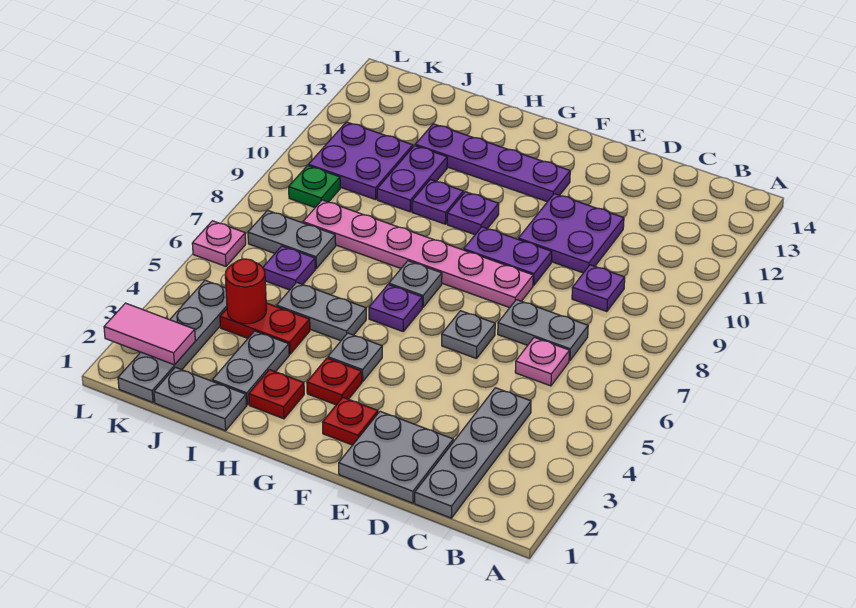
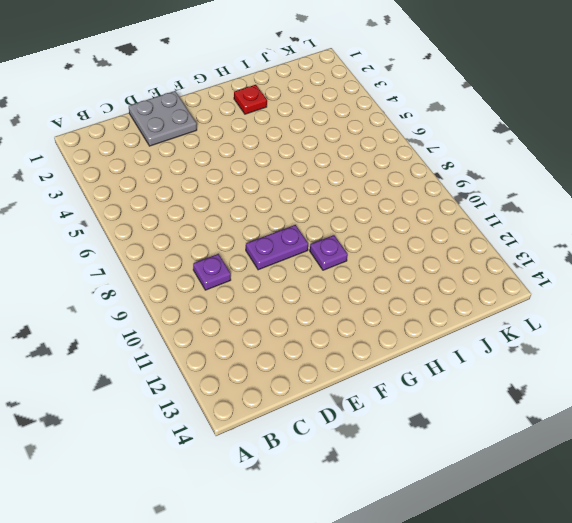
none -> grey plate C1:C4 level 1
none -> pink plate C6 level 1
none -> grey plate C7:D7 level 1
none -> purple plate D10:E11 level 1

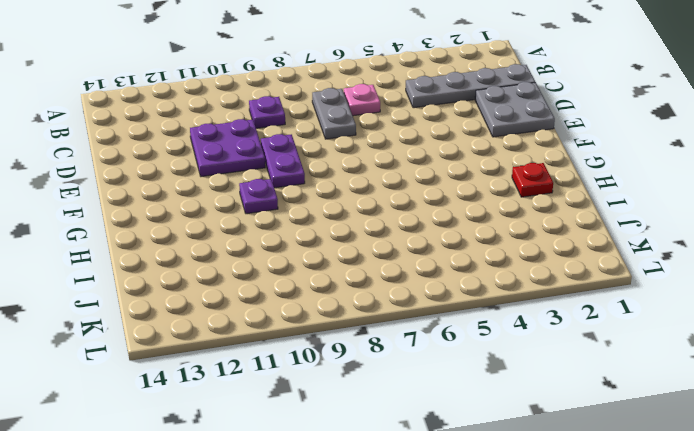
none -> grey plate E6 level 1
none -> pink plate E8:J8 level 1
none -> red plate F2 level 1
none -> purple plate F12:I12 level 1

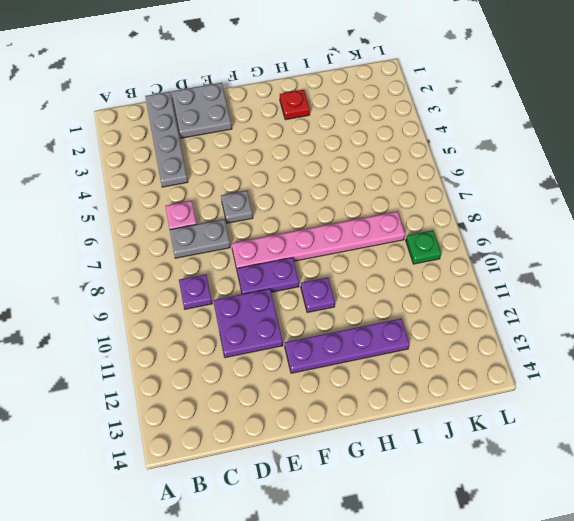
none -> red plate F2 level 1
none -> red plate G3 level 1
none -> grey plate G4 level 1
none -> purple plate G6 level 1

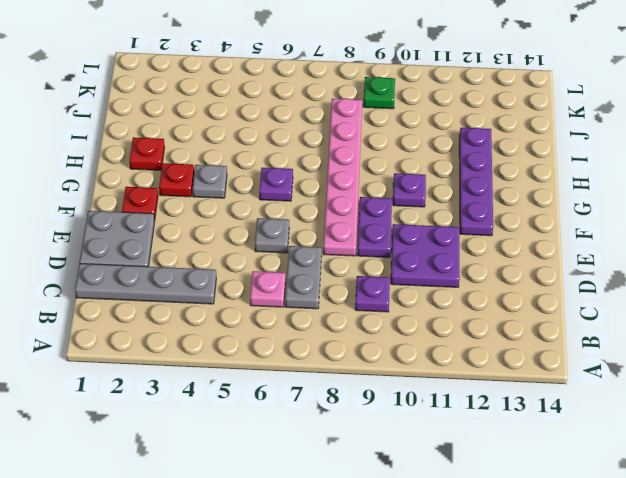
none -> grey plate G7 level 1
none -> grey plate H5:I5 level 1
none -> purple plate H10 level 1
none -> grey plate I1:J1 level 1

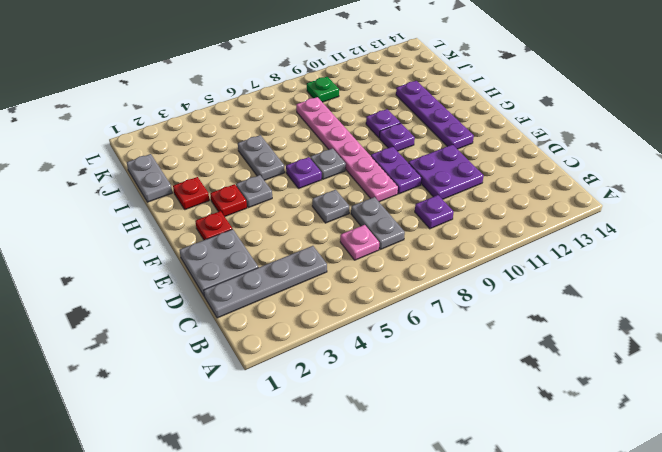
none -> grey plate I2:I3 level 1
none -> red plate I4:J4 level 1
none -> purple plate I10:I11 level 1
none -> purple plate J6 level 1

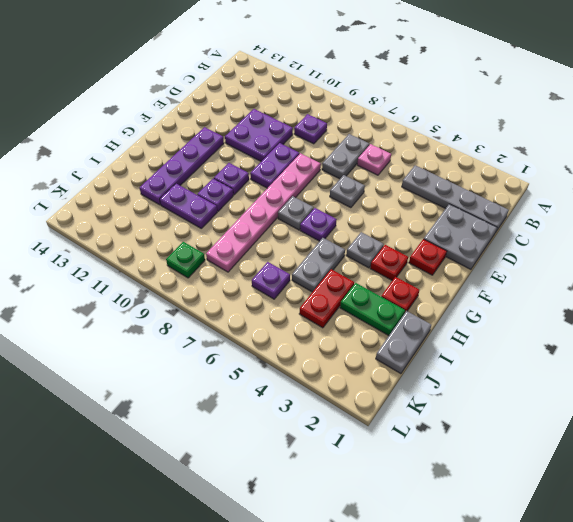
green plate I2:I3 level 1 -> grey plate I2:I3 level 1
none -> grey plate J7:K7 level 1
none -> purple plate J10:K11 level 1
none -> grey plate K1:K4 level 1
none -> pink plate L6 level 1

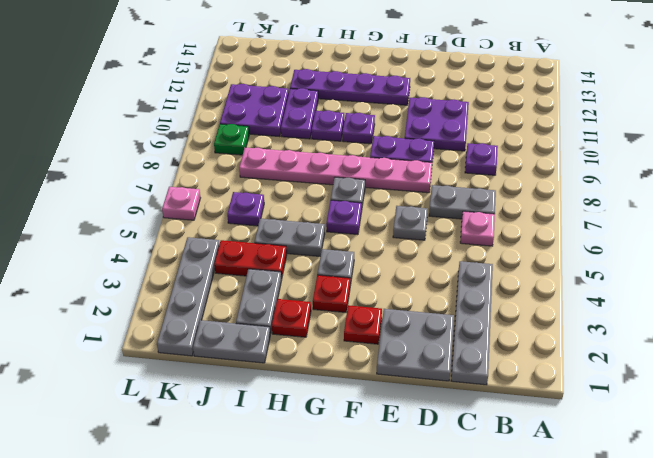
none -> grey plate J7:K7 level 1
none -> red round brick J4 level 2
none -> pink tile K2:L2 level 2

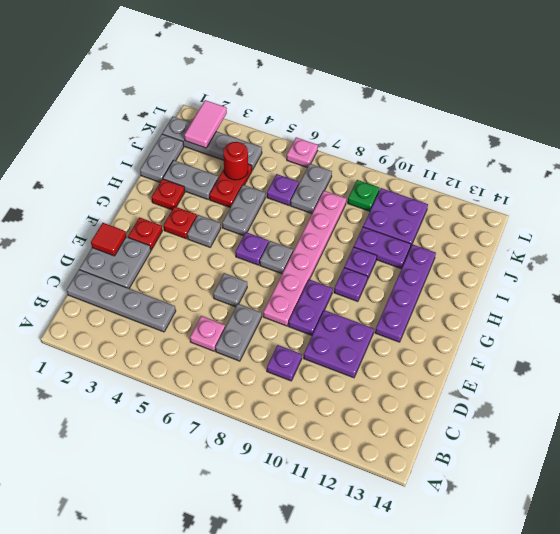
red tile E1 level 2 -> none

